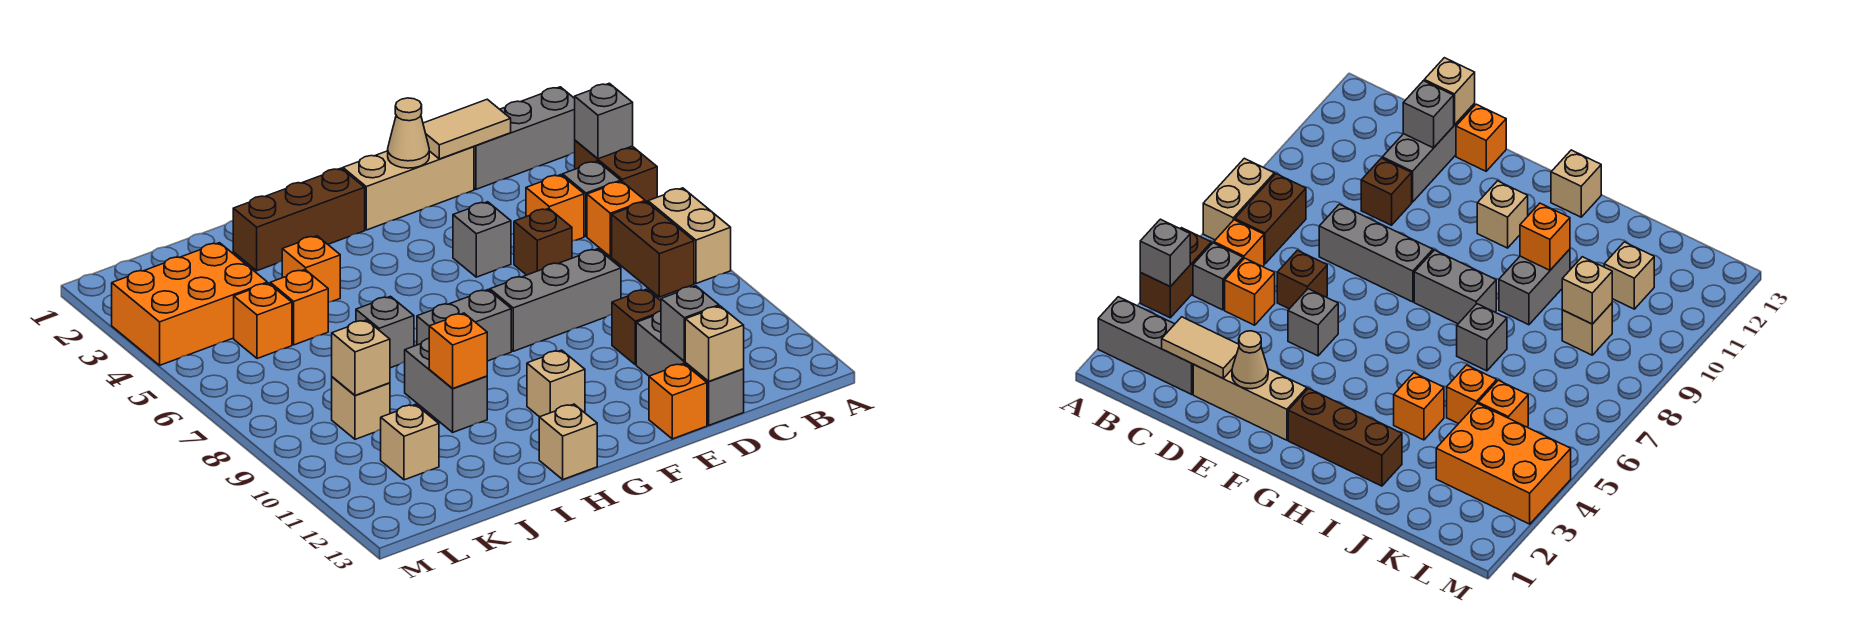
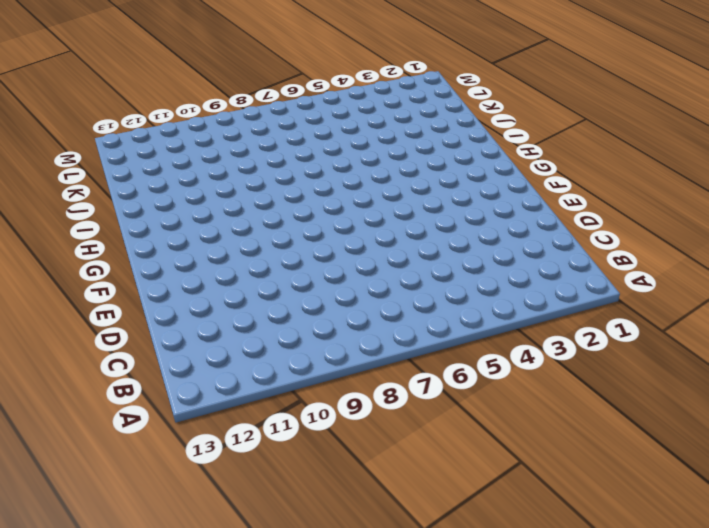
none -> grey brick A2:C2 level 1
none -> brown brick A4:A5 level 1
none -> tan brick A7:A8 level 1
none -> grey brick B5 level 1

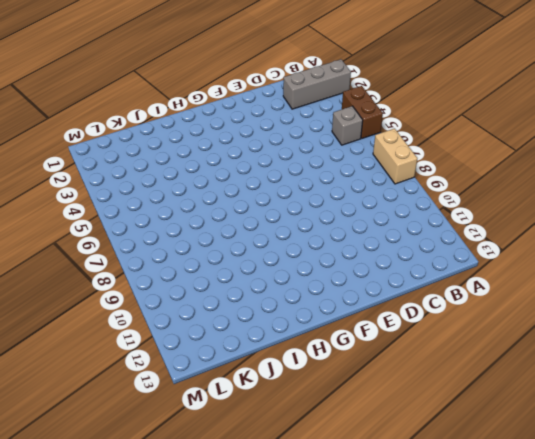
none -> orange brick B6 level 1
none -> brown brick B7:B8 level 1
none -> orange brick C5 level 1
none -> tan brick D2:F2 level 1

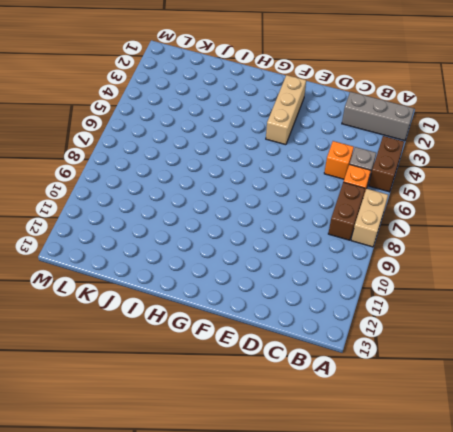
tan brick F2:F4 level 1 -> tan brick D2:F2 level 1
none -> brown brick D6 level 1
none -> grey brick D8:F8 level 1
none -> brown brick D10 level 1
none -> grey brick D11:D13 level 1

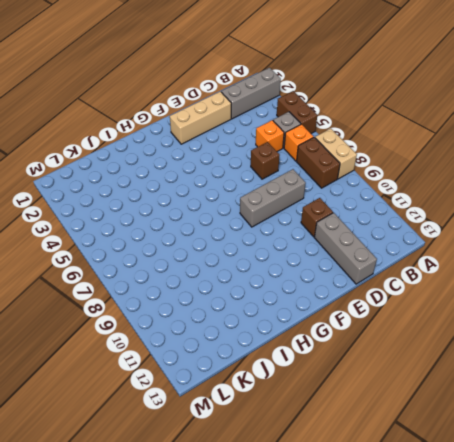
none -> grey brick E5 level 1
none -> orange brick E13 level 1
none -> brown brick G2:I2 level 1
none -> grey brick G8:H8 level 1

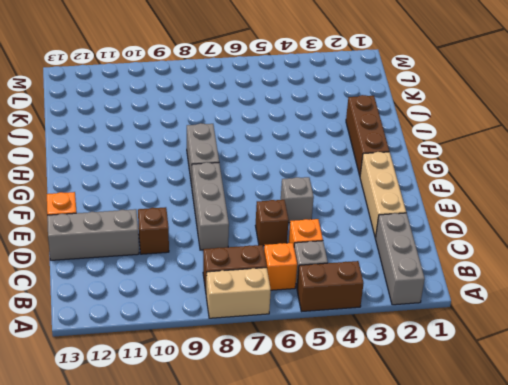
none -> tan brick G11 level 1
none -> tan brick H13 level 1
none -> orange brick I4 level 1
none -> grey brick I7 level 1

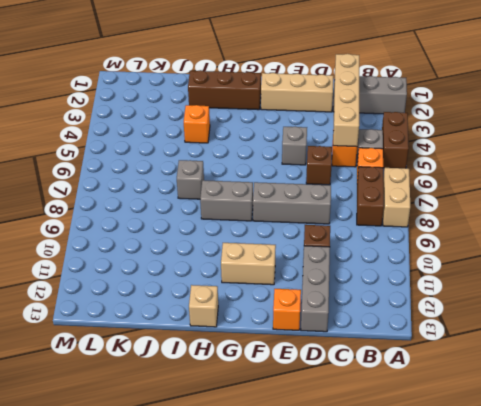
tan brick C2:C5 level 2 -> tan tile C2:D2 level 2
tan brick F11:G11 level 1 -> tan brick G11 level 1
none -> grey brick I9:I10 level 1
none -> orange brick J5 level 1
none -> orange brick K3:M4 level 1
none -> orange brick K5 level 1

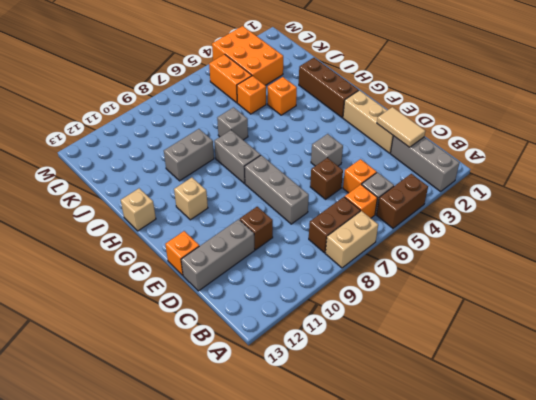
orange brick K5:L5 level 1 -> orange brick K5 level 1
none -> tan brick K9 level 1
none -> tan brick K11 level 1
none -> grey brick A4 level 2
none -> grey brick D12 level 2

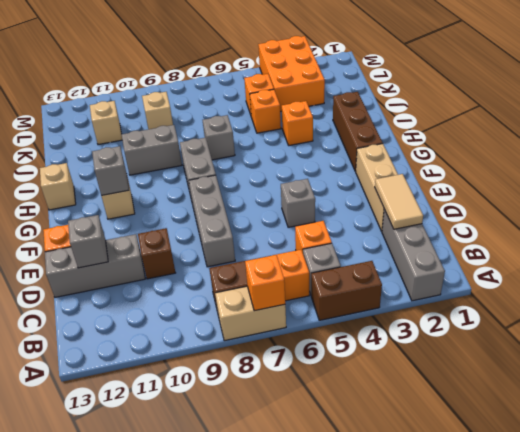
orange brick A7 level 2 -> orange brick I10 level 2
grey brick G11 level 2 -> grey brick A4 level 2
none -> brown brick D6 level 1
none -> tan brick D13 level 2
none -> tan cone E2 level 2
none -> tan brick K9 level 2

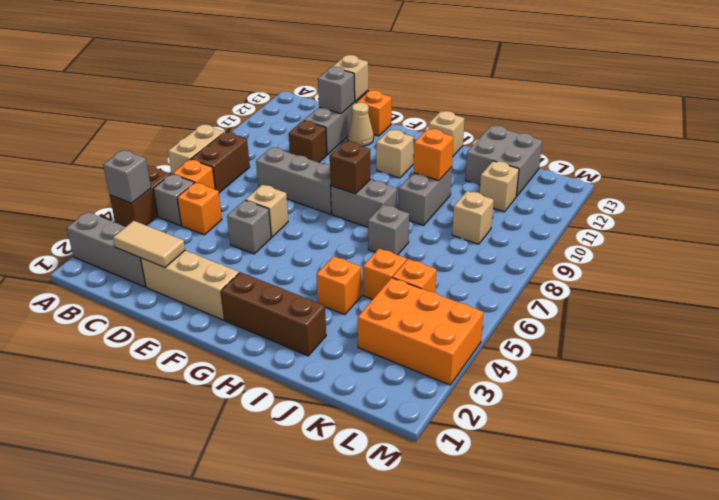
tan brick E6 level 1 -> tan brick K9 level 2
tan cone E12 level 1 -> tan cone E2 level 2
brown brick G8 level 2 -> brown brick D6 level 1
grey brick J12:K13 level 1 -> none

